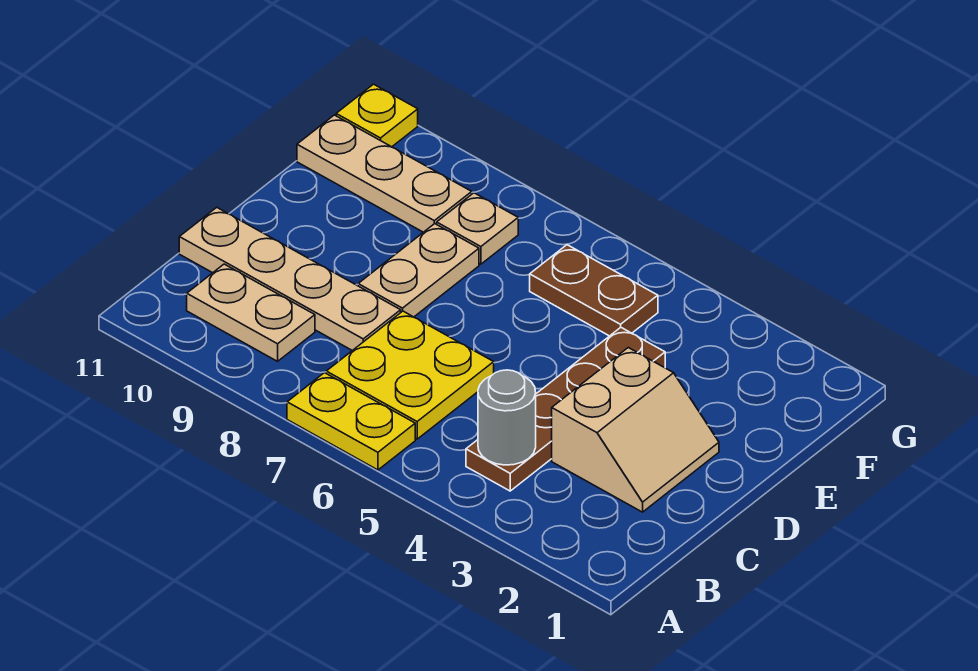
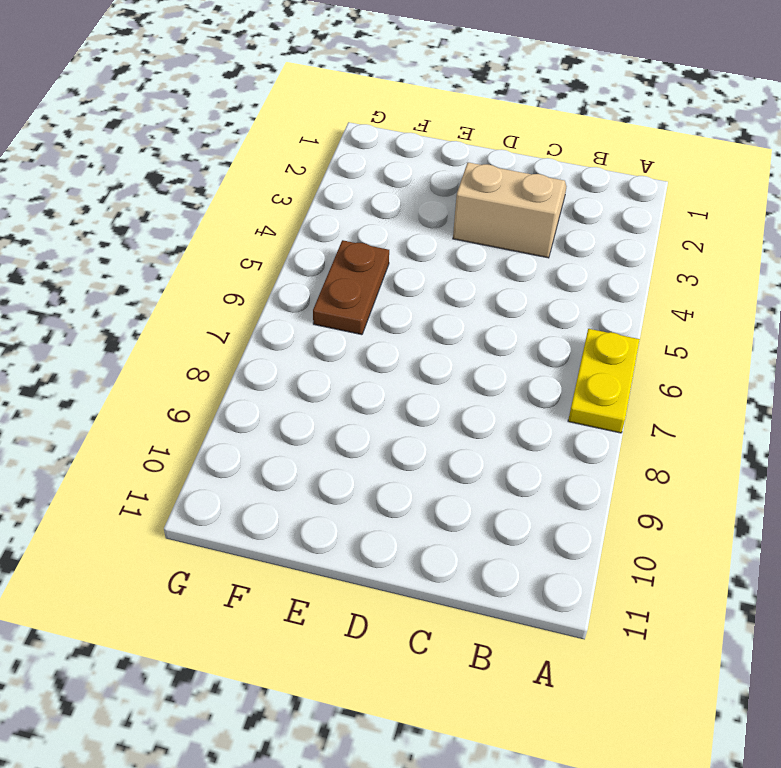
none -> brown plate B4:E4 level 1
none -> yellow plate B6:C7 level 1
none -> tan plate B9:B10 level 1

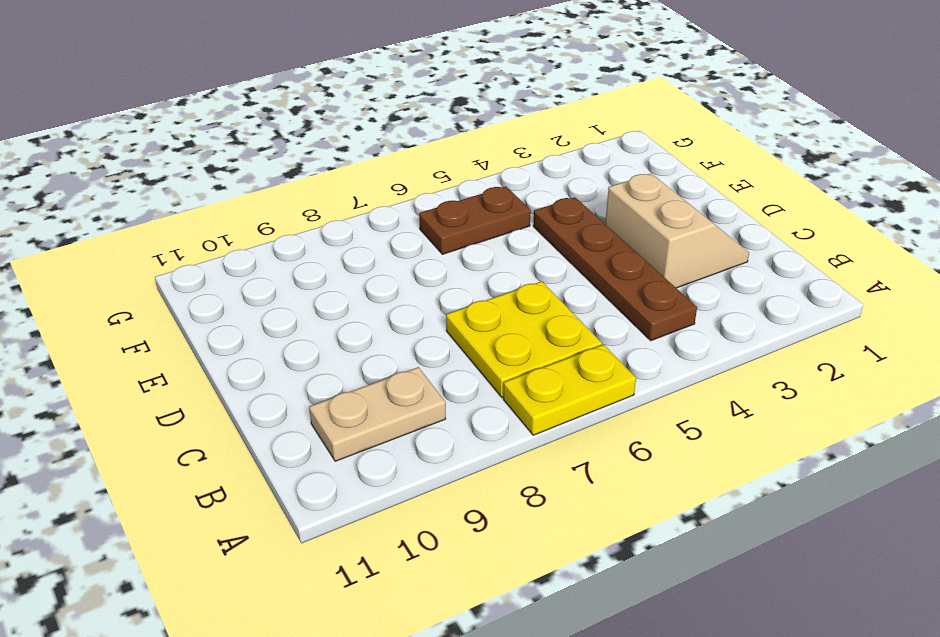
none -> tan plate C8:C11 level 1
none -> tan plate D8:E8 level 1
none -> tan plate F8 level 1

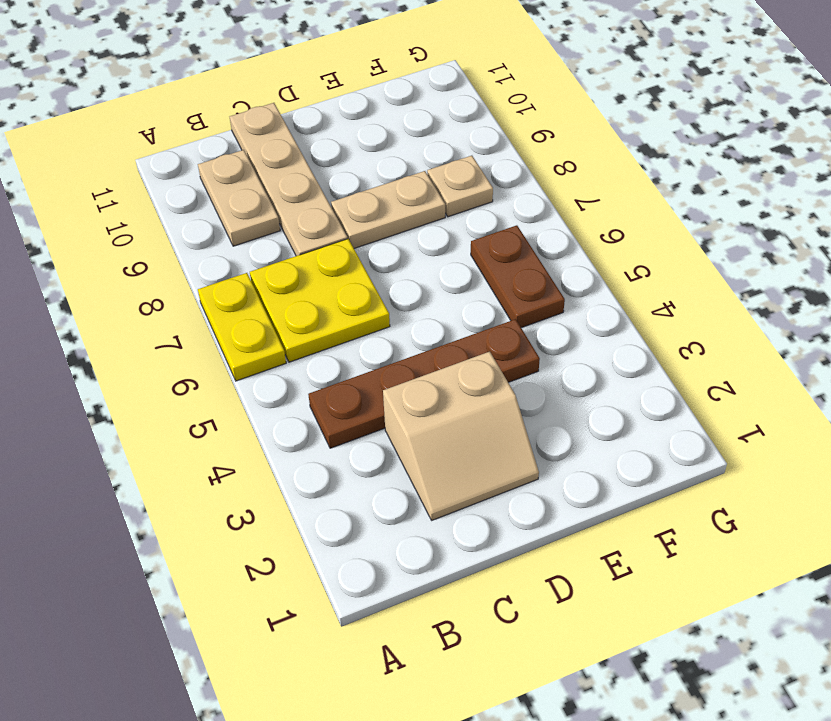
none -> tan plate F9:F11 level 1
none -> yellow plate G11 level 1
none -> grey round brick B4 level 2

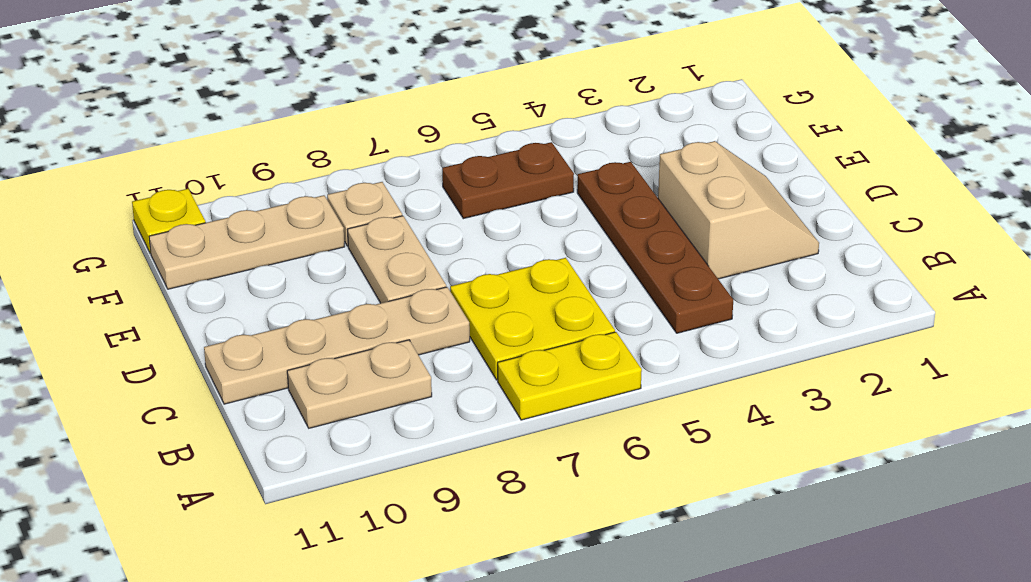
none -> grey round brick B4 level 2

